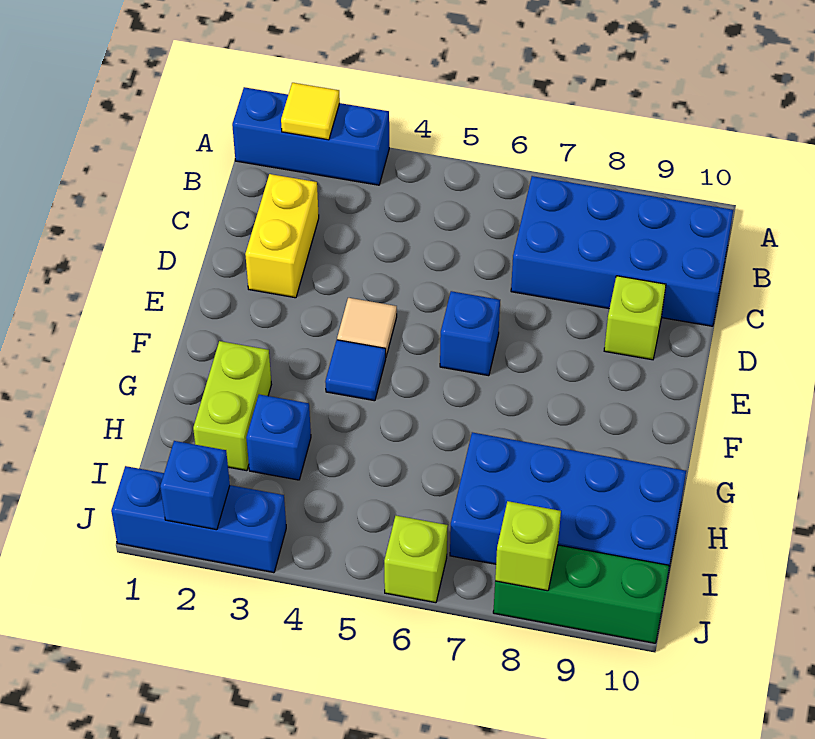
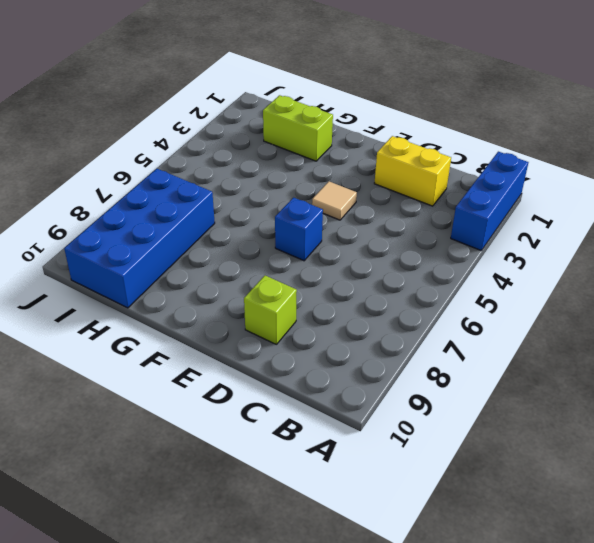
none -> blue brick B7:C10 level 1
none -> blue tile F4 level 1
none -> blue brick H3 level 1

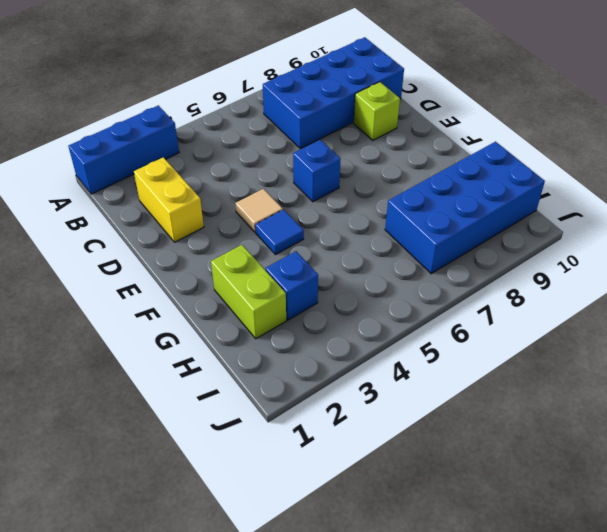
none -> blue brick J1:J3 level 1
none -> lime brick J6 level 1
none -> green brick J8:J10 level 1

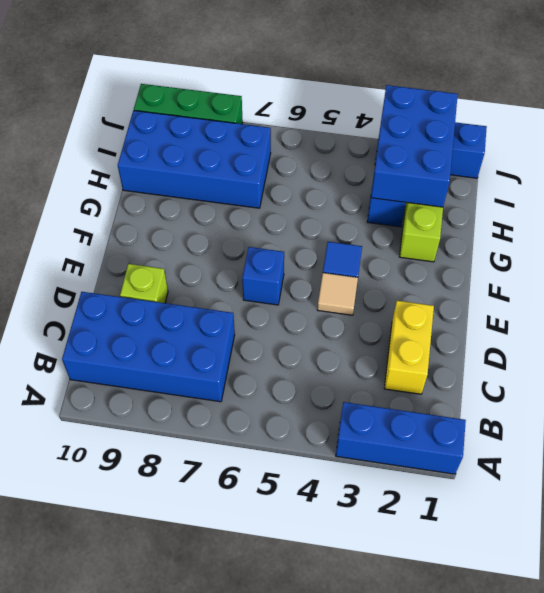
blue brick H2:J3 level 2 -> blue brick J2 level 2
none -> lime brick J6 level 1
none -> yellow tile A2 level 2
none -> lime brick J8 level 2

